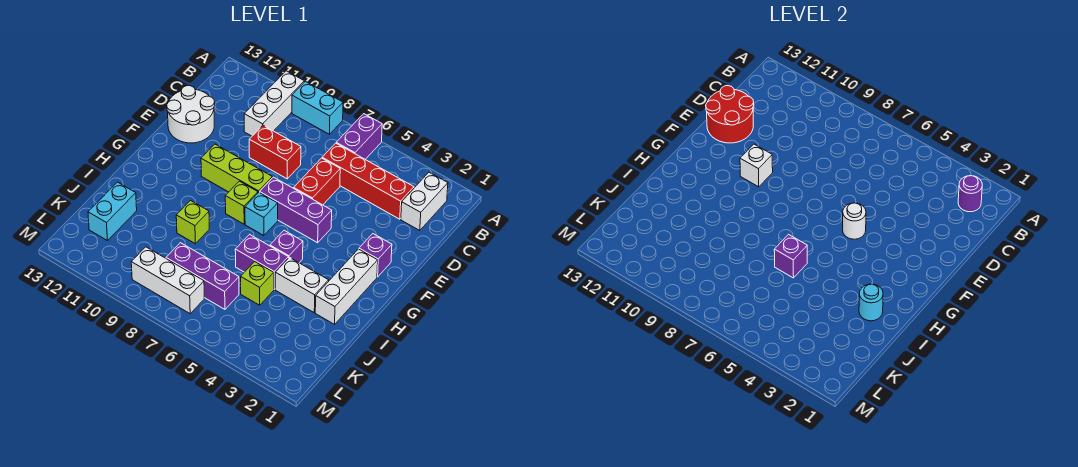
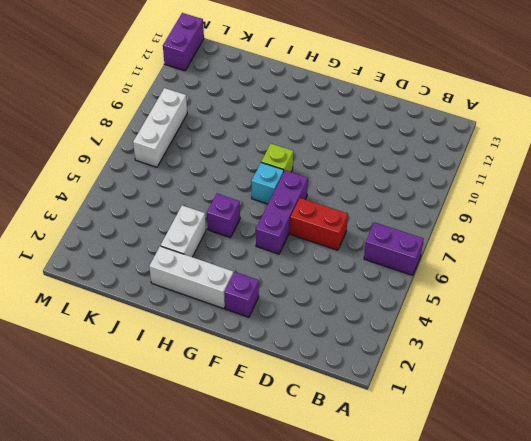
purple brick M12:M13 level 1 -> purple brick I5:I6 level 1
none -> cyan brick A8:A9 level 1
none -> white brick A10:C10 level 1
none -> white brick B2:C2 level 1

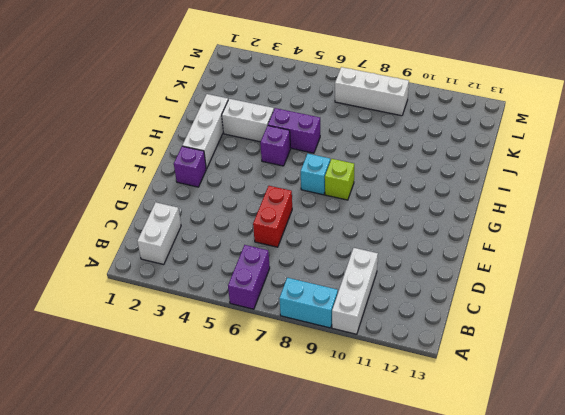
none -> red brick C3:C6 level 1
none -> red brick D8:D9 level 1
none -> white round brick D12:E13 level 1

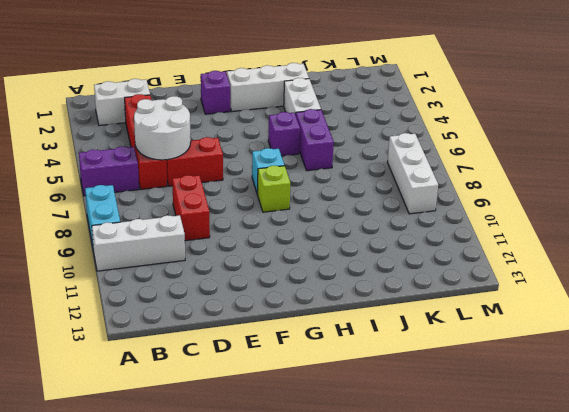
white round brick C5:D6 level 2 -> white round brick D12:E13 level 1
none -> purple brick F5:F7 level 1
none -> lime brick F8:F10 level 1
none -> lime brick I9 level 1

